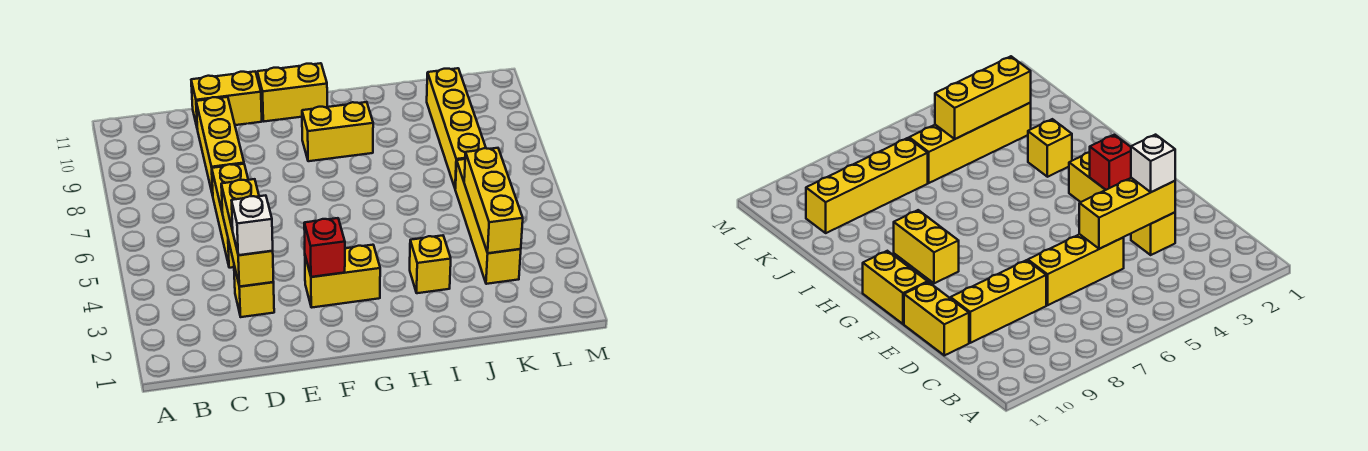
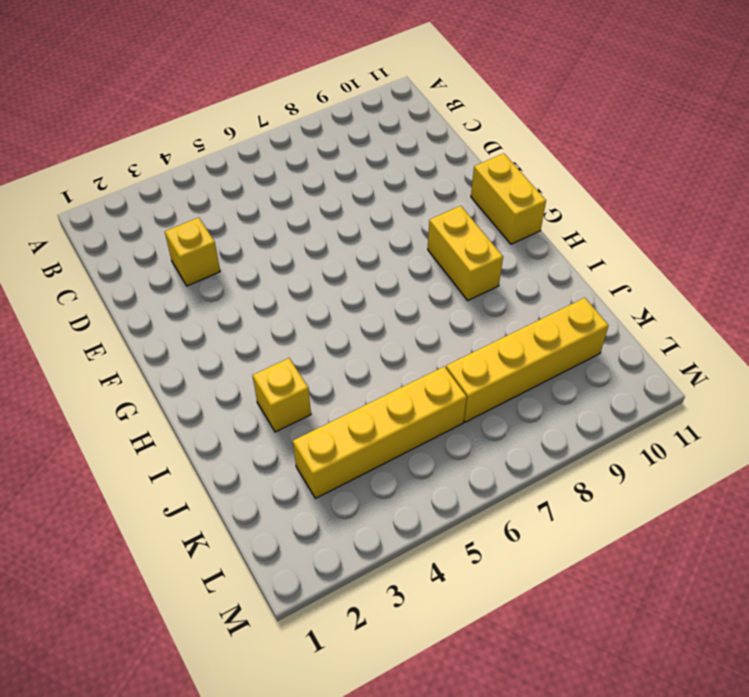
none -> yellow brick D5:D7 level 1
none -> yellow brick D8:D10 level 1
none -> yellow brick D11:E11 level 1

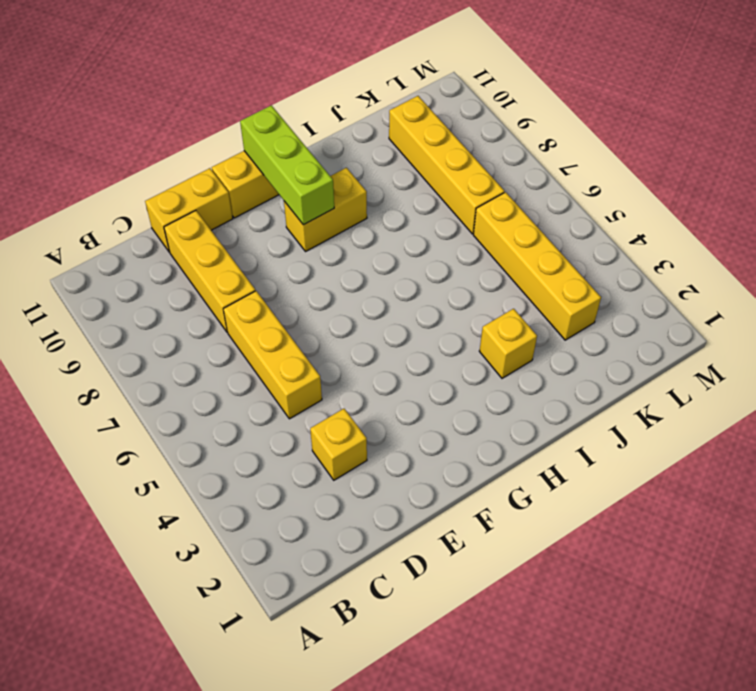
lime brick G9:G11 level 2 -> none
none -> yellow brick F3:G3 level 1
none -> yellow brick D3:D5 level 2
none -> red brick F3 level 2

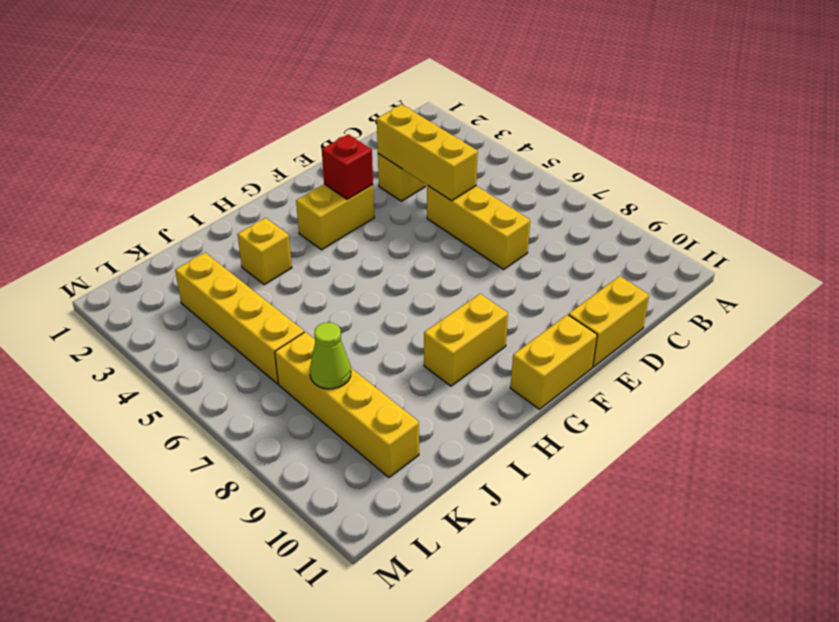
lime cone K8 level 2 -> none
none -> yellow brick D8:D10 level 1
none -> yellow brick K3:K5 level 2
none -> white brick D3 level 3

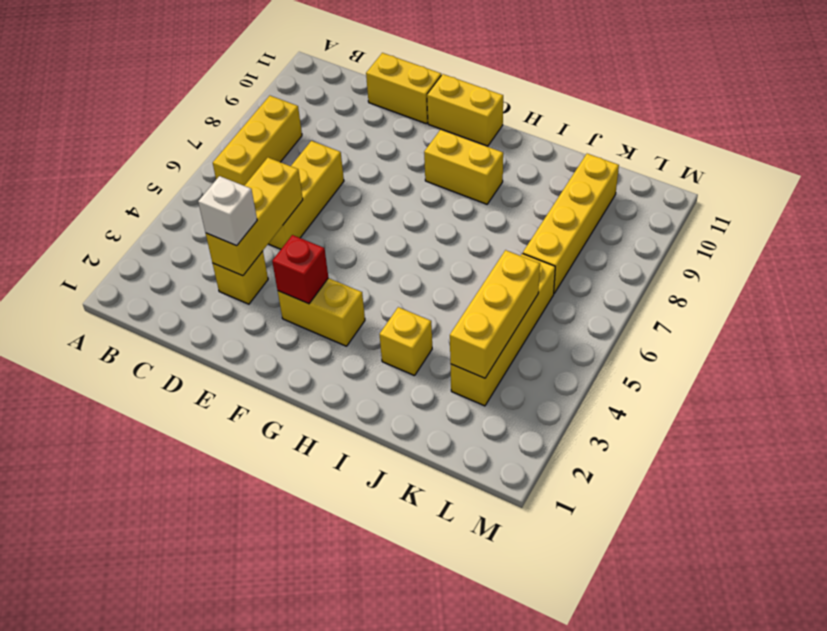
yellow brick B6:B8 level 1 -> yellow brick D8:D10 level 1

